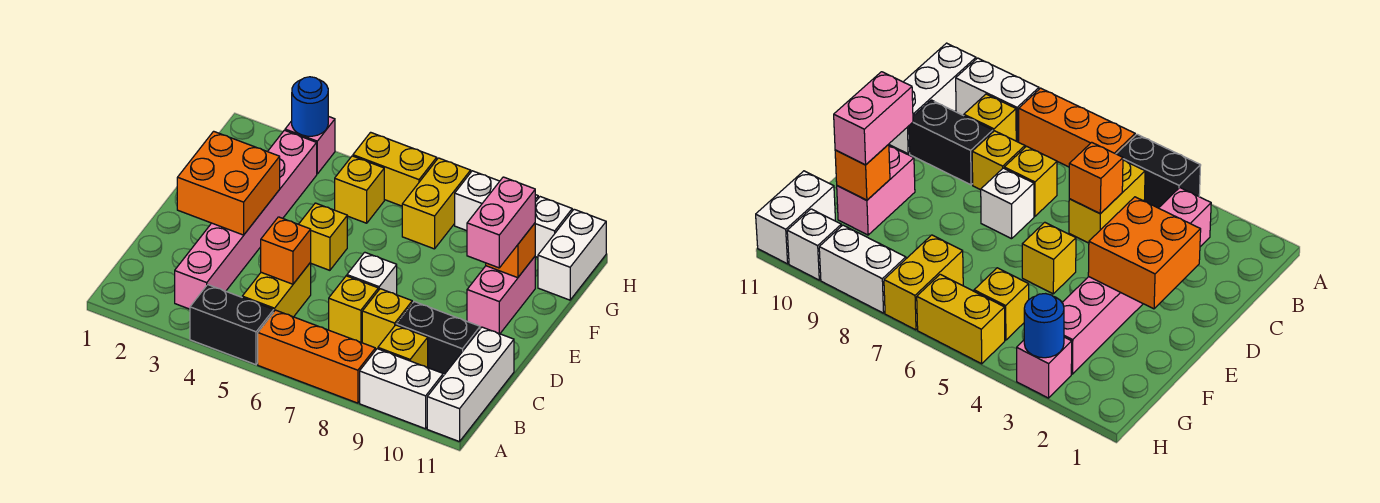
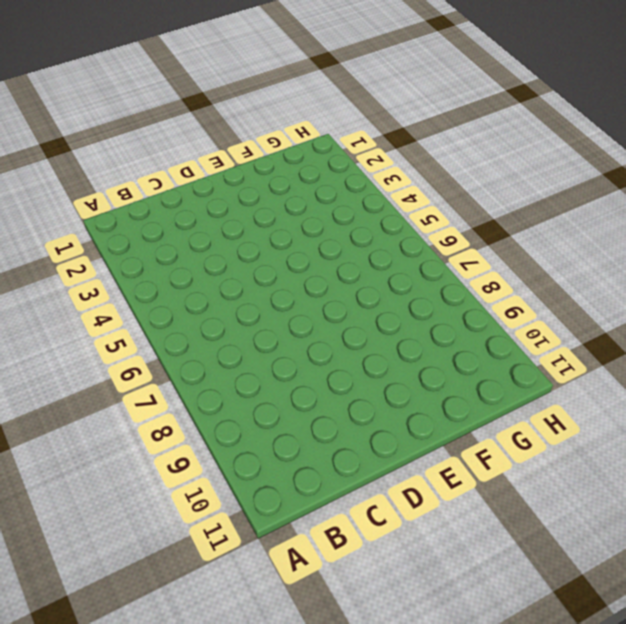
none -> black brick A4:A5 level 1
none -> orange brick A6:A8 level 1
none -> white brick A9:A10 level 1

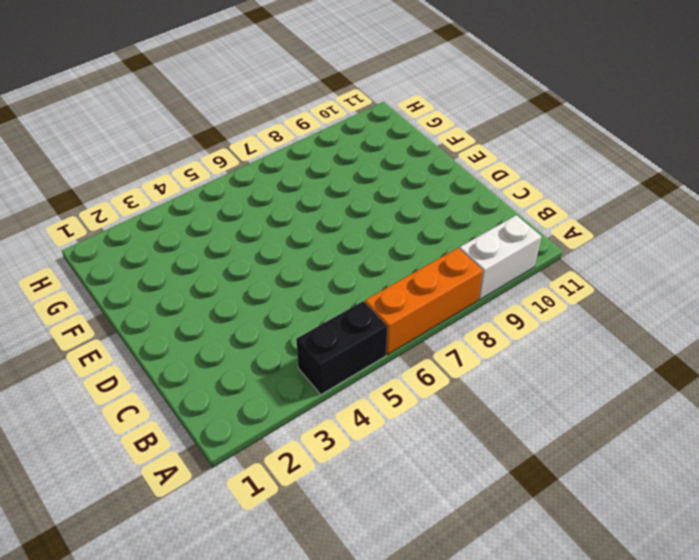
none -> white brick A11:C11 level 1
none -> pink brick B3:G3 level 1
none -> yellow brick B5:C5 level 1

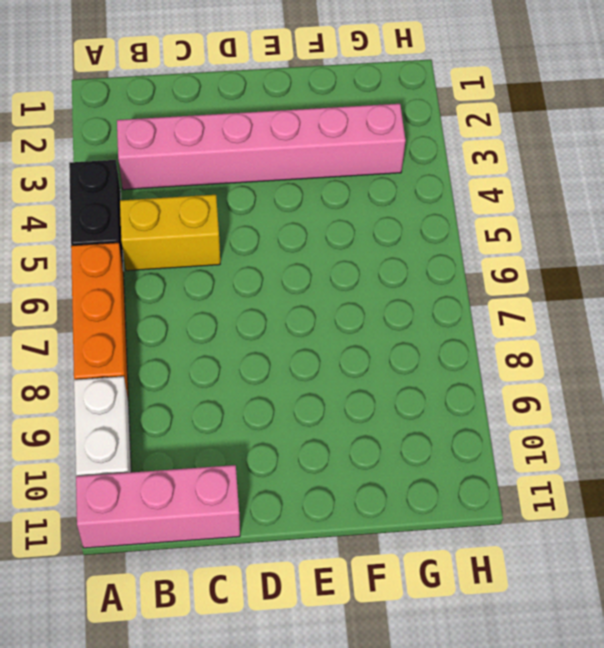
pink brick A11:C11 level 1 -> white brick A11:C11 level 1
none -> yellow brick B9 level 1
none -> yellow brick C7 level 1
none -> yellow brick C8 level 1

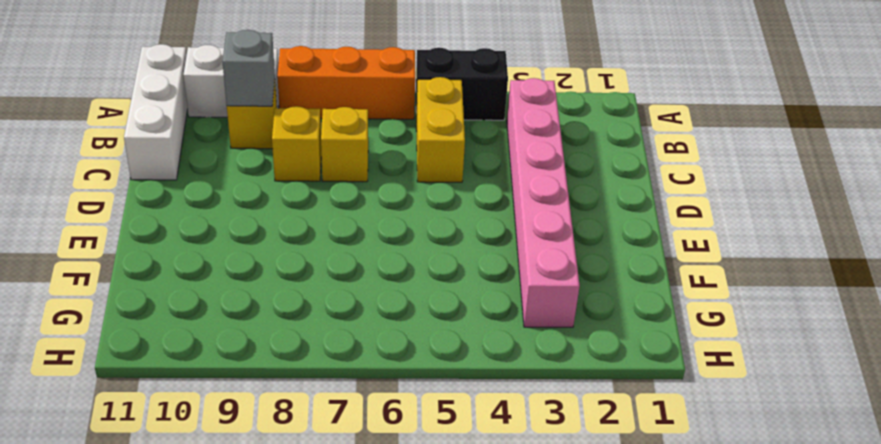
grey brick B9 level 2 -> none
none -> black brick C9:C10 level 1
none -> white brick D7 level 1
none -> yellow brick E5 level 1

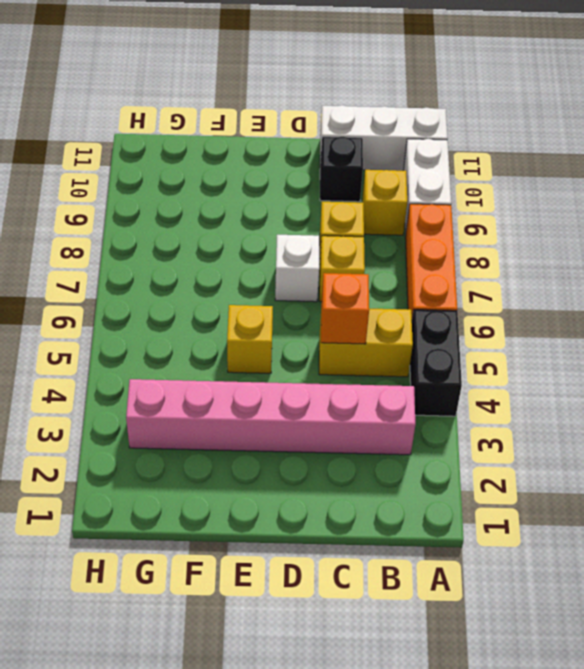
black brick C10 level 1 -> black brick C9:C10 level 1
none -> pink brick E10:F10 level 1
none -> yellow brick G5 level 1
none -> yellow brick G7:H7 level 1

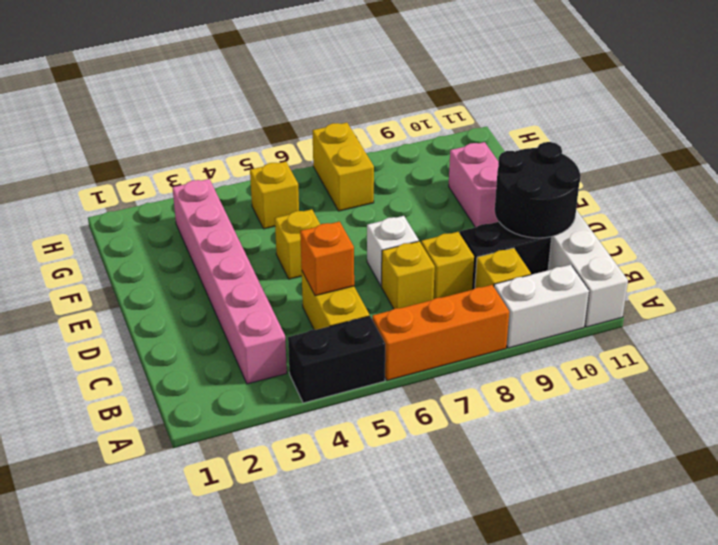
black round brick C10:D11 level 2 -> none
none -> white brick G11:H11 level 1
none -> pink brick H3 level 1
none -> yellow brick H5:H6 level 1

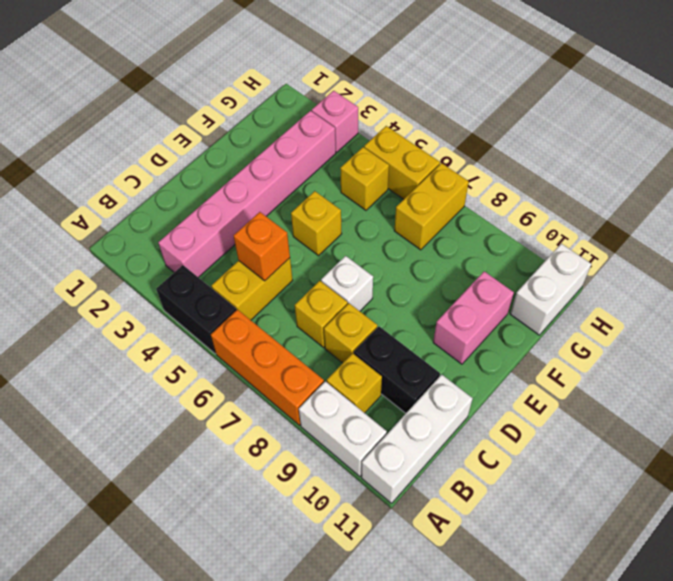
none -> white brick H8:H9 level 1
none -> white brick H10 level 1
none -> orange brick D2:E3 level 2

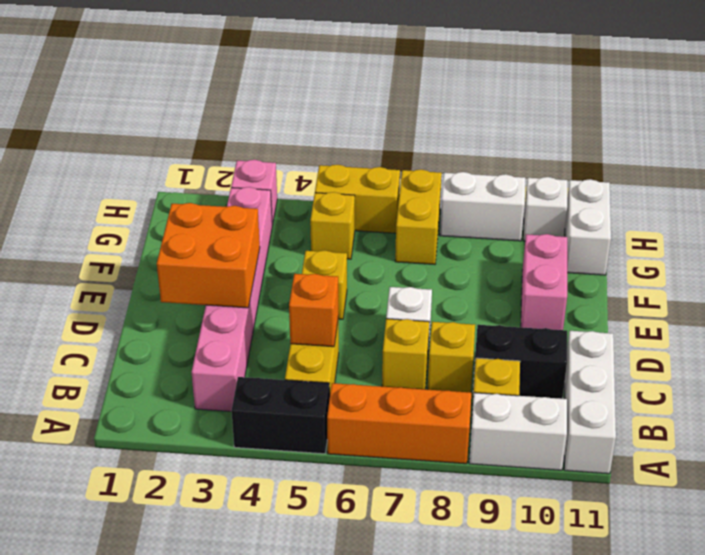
none -> orange brick F10 level 2
none -> blue round brick H3 level 2
none -> pink brick E10:F10 level 3

